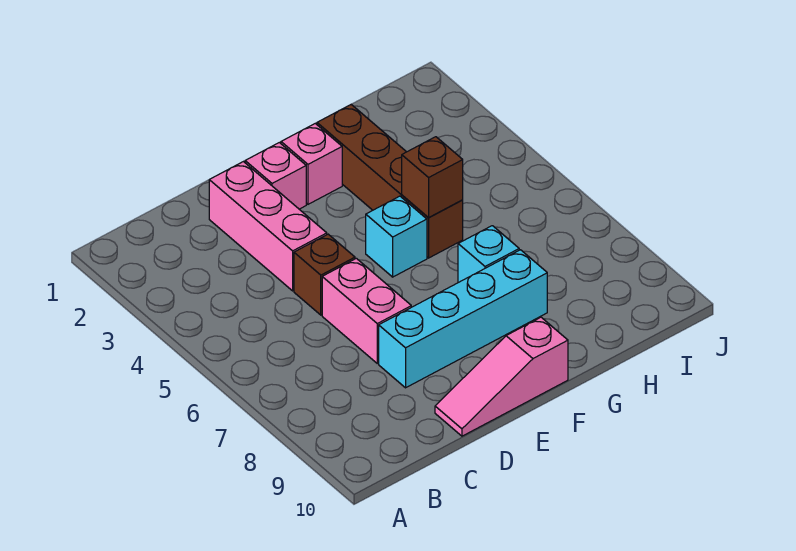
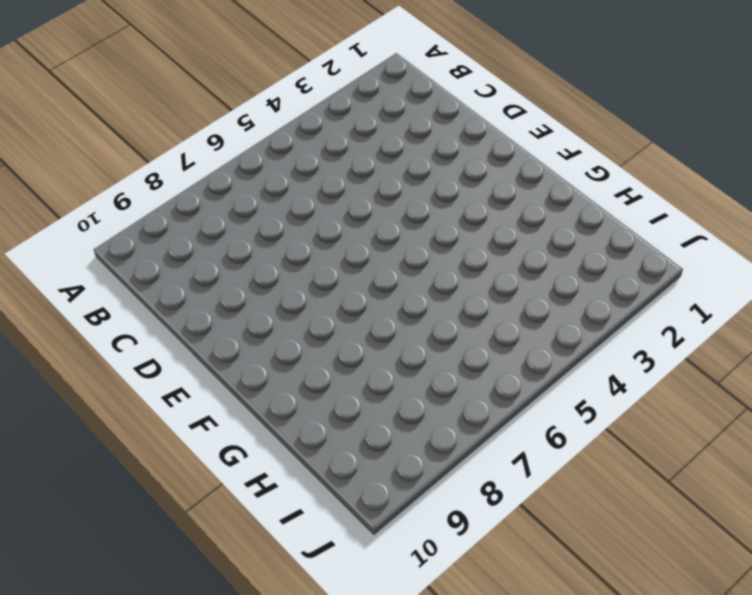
none -> pink brick D2:D4 level 1
none -> brown brick D5 level 1

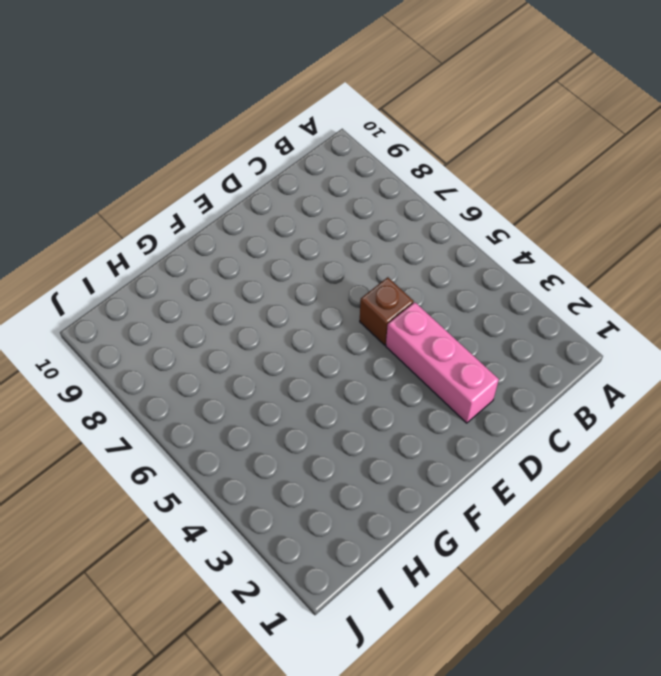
none -> pink brick D6:D7 level 1
none -> cyan brick D8:G8 level 1

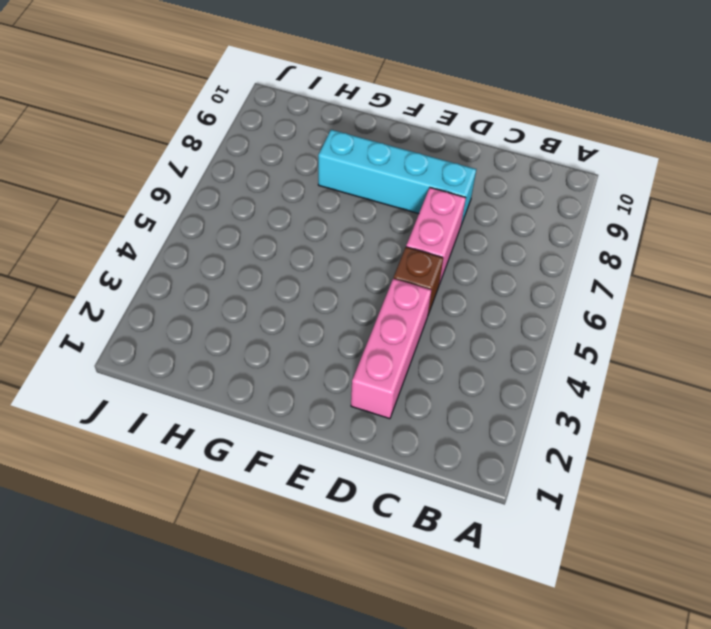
none -> pink slope D10:F10 level 1 top F
none -> pink brick E2 level 1

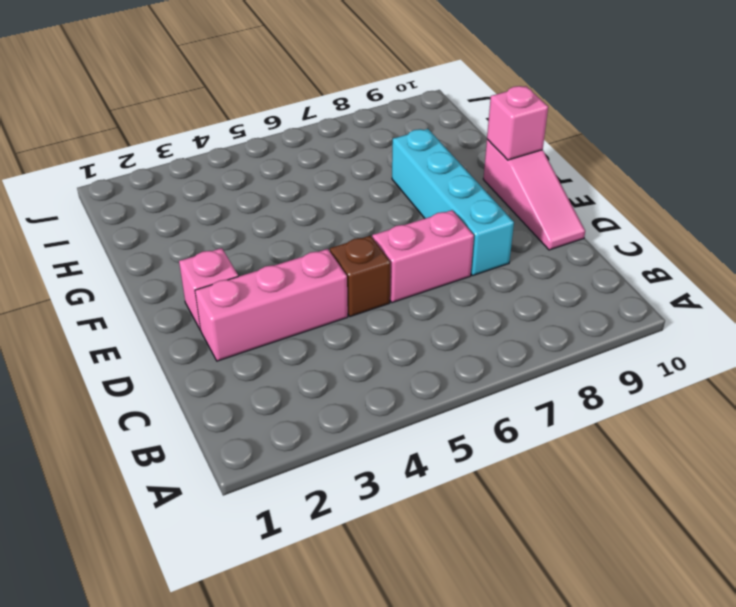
pink brick F10 level 2 -> pink brick F2 level 1
none -> cyan brick F5 level 1
none -> brown brick G2:G5 level 1

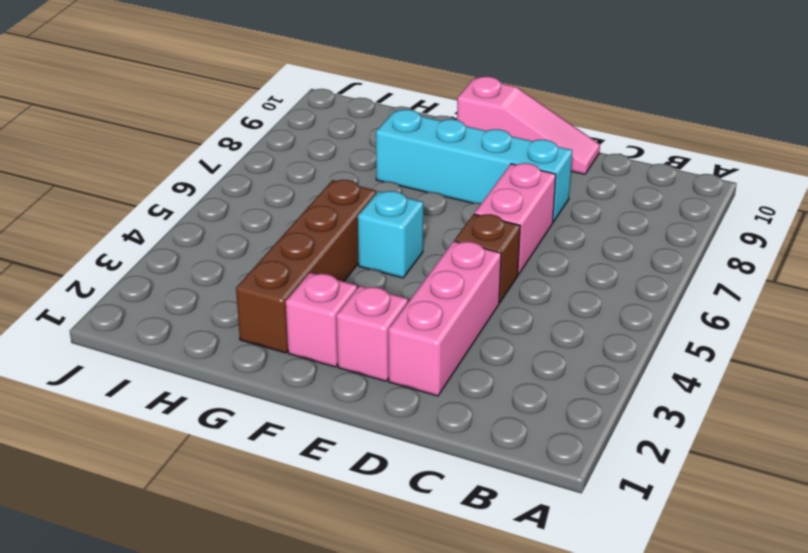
none -> cyan brick G7 level 1
none -> brown brick G5 level 2

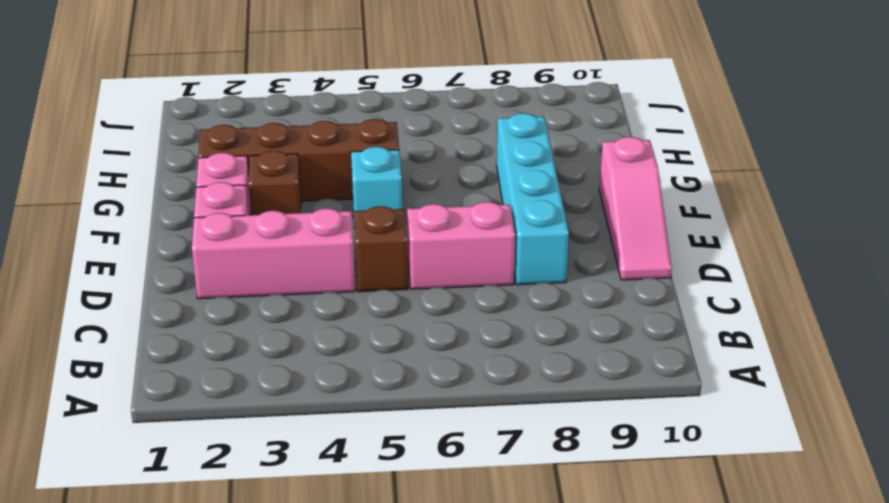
brown brick F3 level 1 -> brown brick G5 level 2
none -> cyan brick G7 level 1

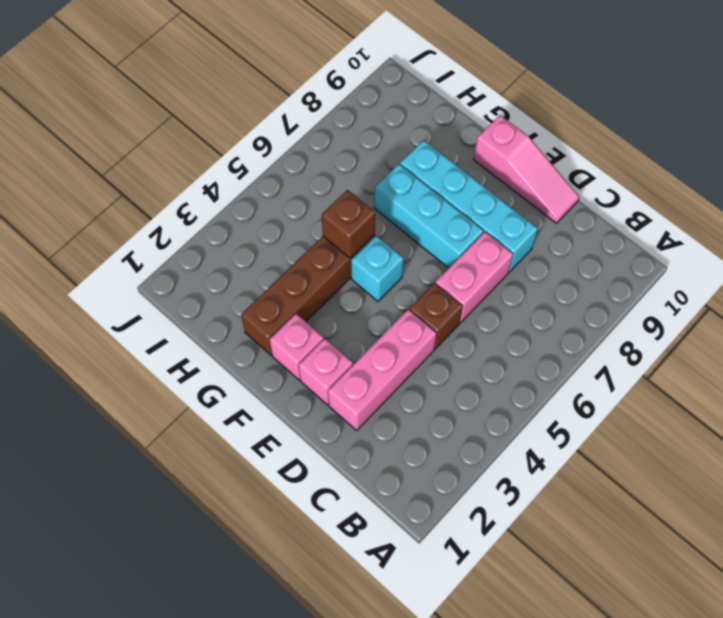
cyan brick E7:G7 level 1 -> cyan brick G7 level 1

